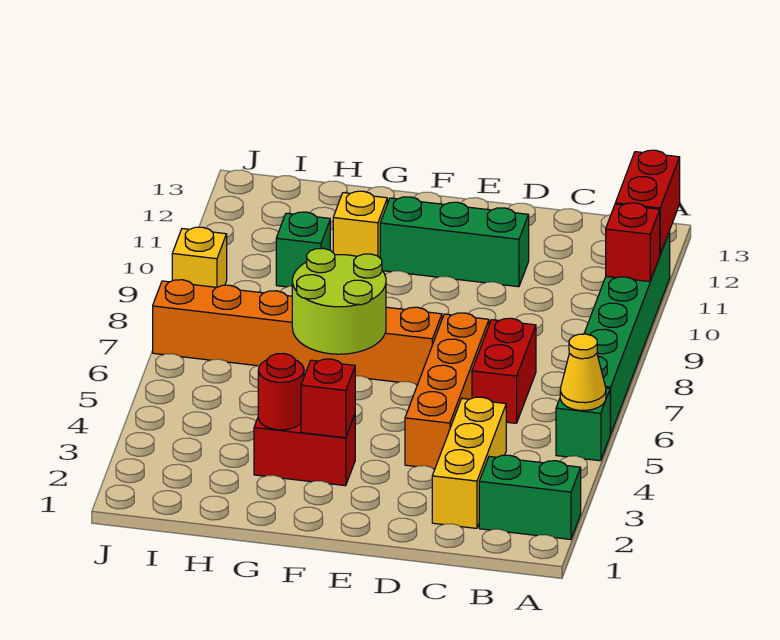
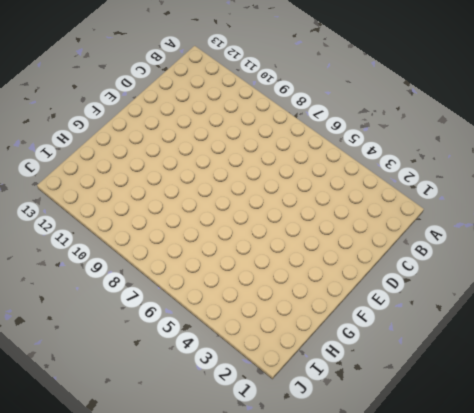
none -> green brick A2:B2 level 1
none -> green brick A5 level 1
none -> green brick A6:A11 level 1

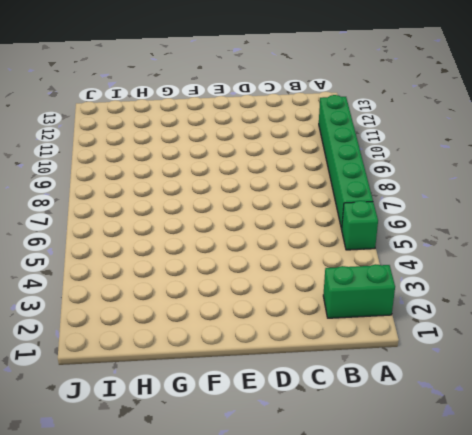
none -> yellow brick C2:C4 level 1
none -> red brick C6:C7 level 1
none -> orange brick D4:D7 level 1

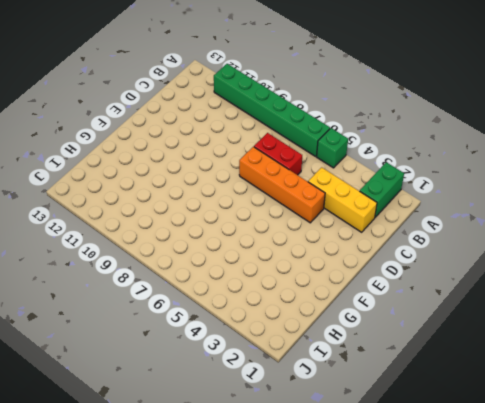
none -> green brick D11:F11 level 1
none -> orange brick E7:J7 level 1
none -> red brick F3:G3 level 1

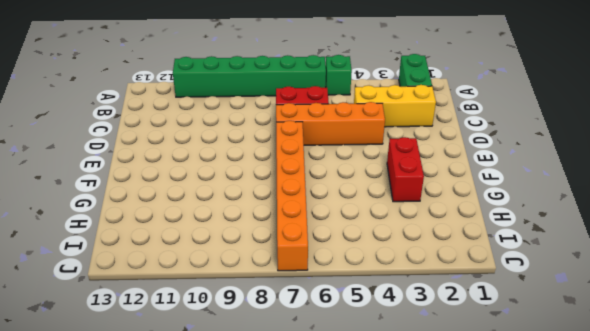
none -> green brick D11:F11 level 1
none -> yellow brick G11 level 1
none -> green brick H10 level 1

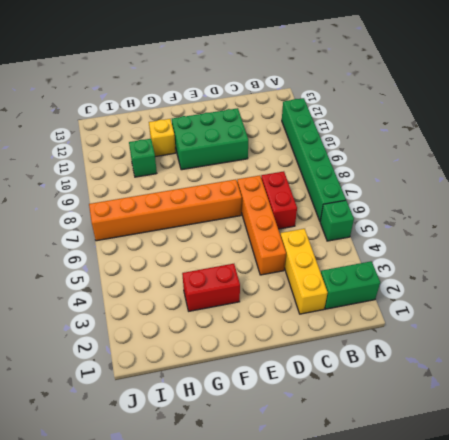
green brick D10:F11 level 1 -> green brick D11:F11 level 1
none -> yellow brick J9 level 1
none -> yellow cone A5 level 2
none -> red brick A10 level 2

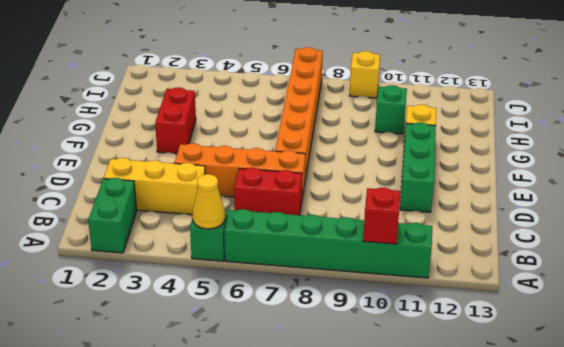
none -> red brick A11:A12 level 2
none -> red brick F3 level 2
none -> lime round brick F6:G7 level 2

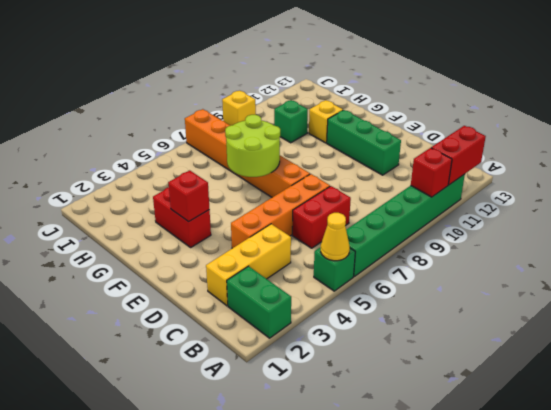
none -> red round brick G3 level 2

